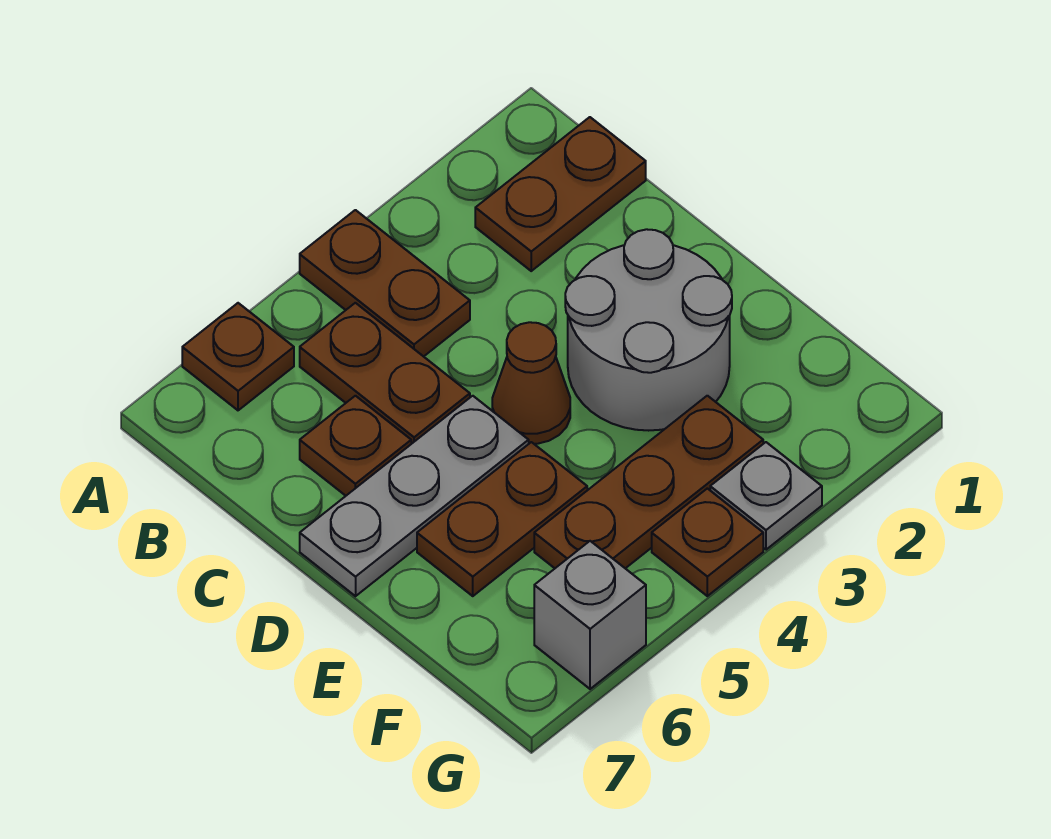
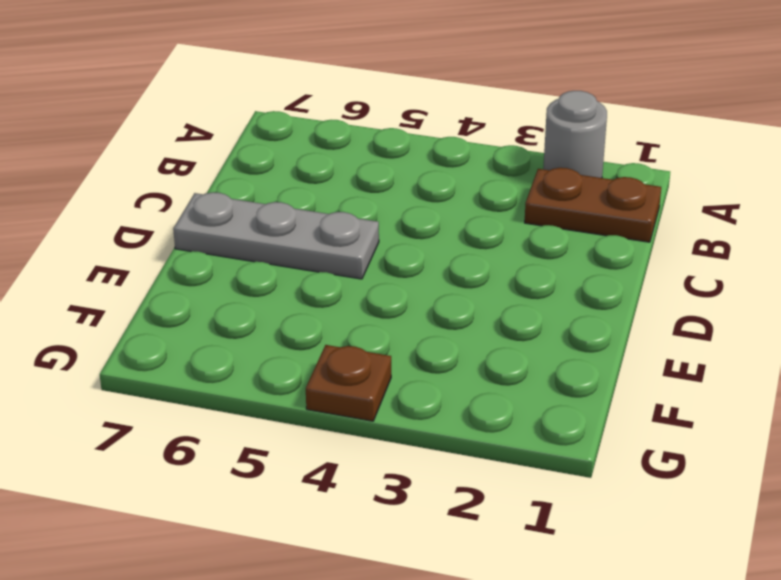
grey round brick A2 level 1 -> none
none -> brown plate A4:B4 level 1
none -> brown plate A6 level 1
none -> brown plate B5:C5 level 1

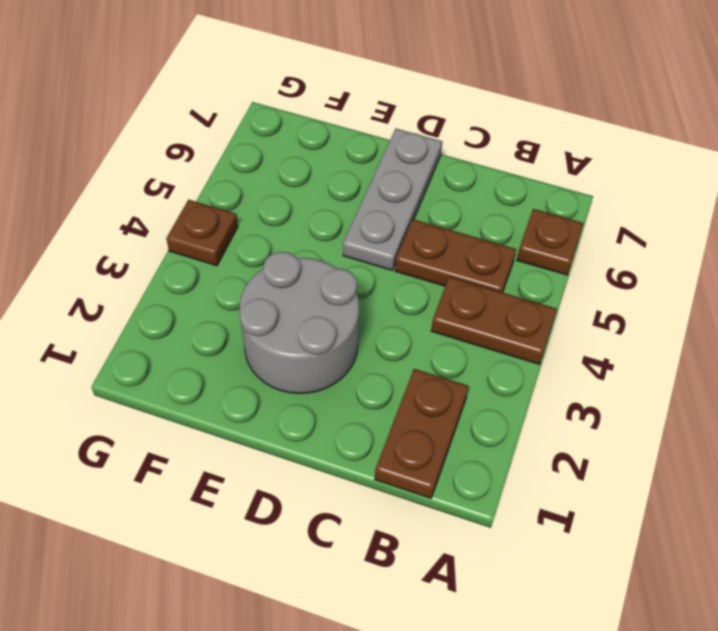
none -> brown plate C6 level 1
none -> brown cone D4 level 1
none -> brown plate E5:E6 level 1

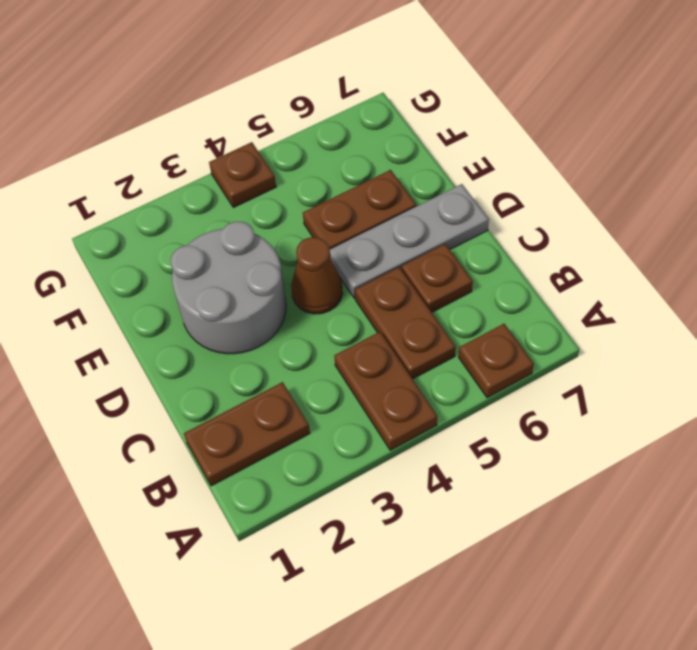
none -> brown plate F3:F5 level 1
none -> grey plate G3 level 1
none -> grey brick G6 level 1

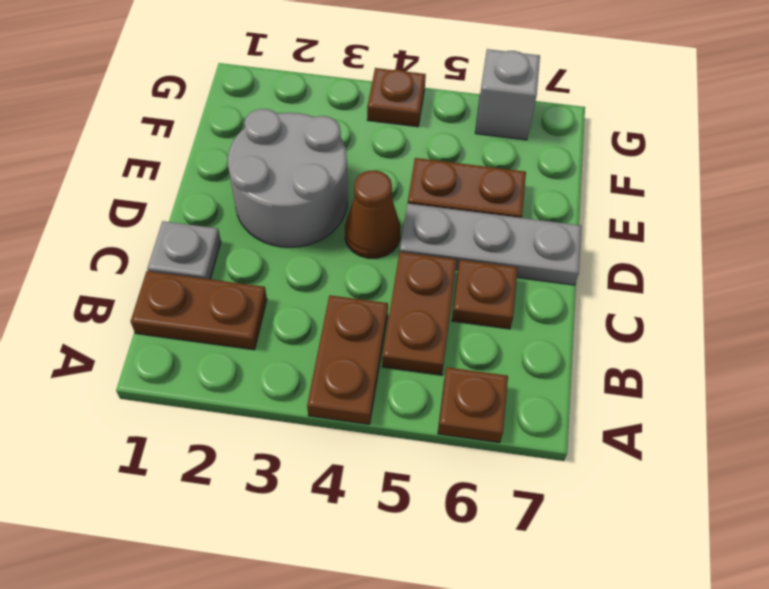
grey plate C1 level 1 -> grey plate G3 level 1
none -> brown plate F3:F5 level 1

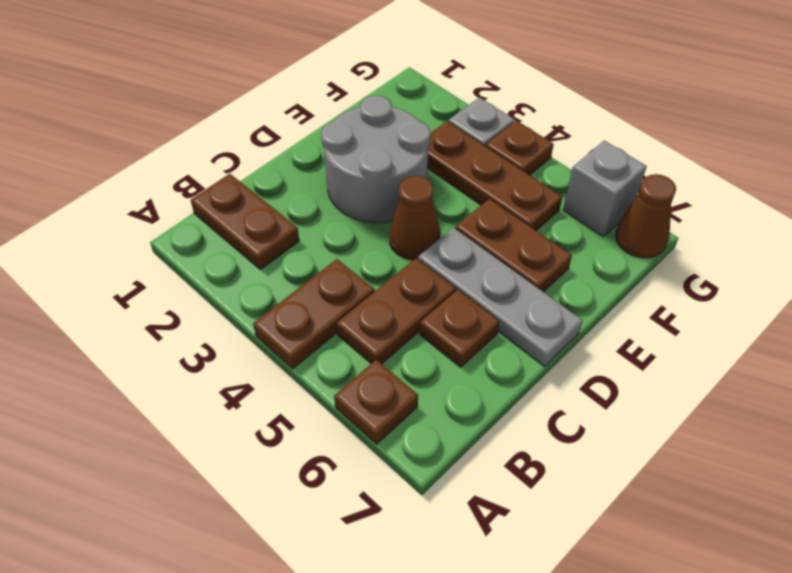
brown cone G7 level 1 -> none

